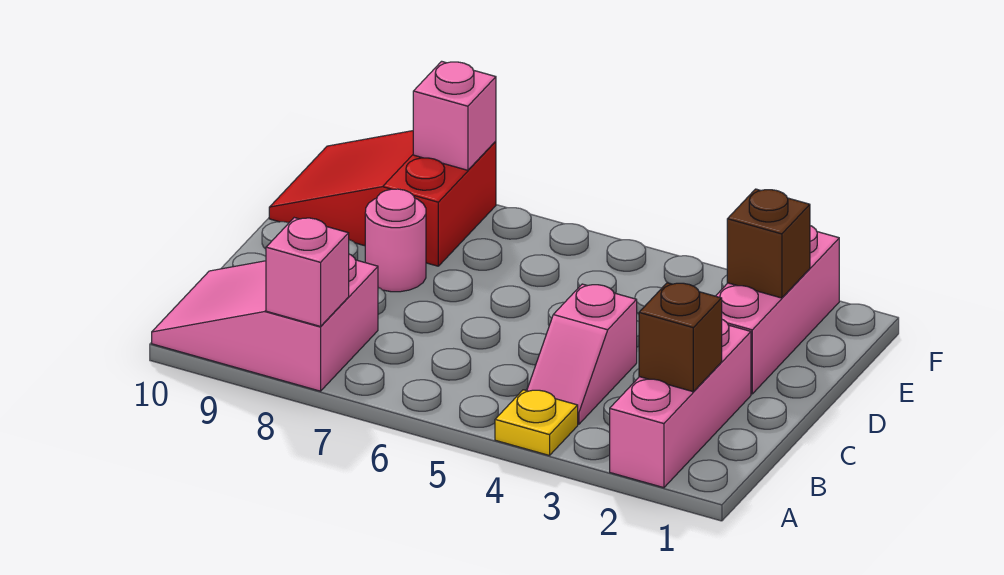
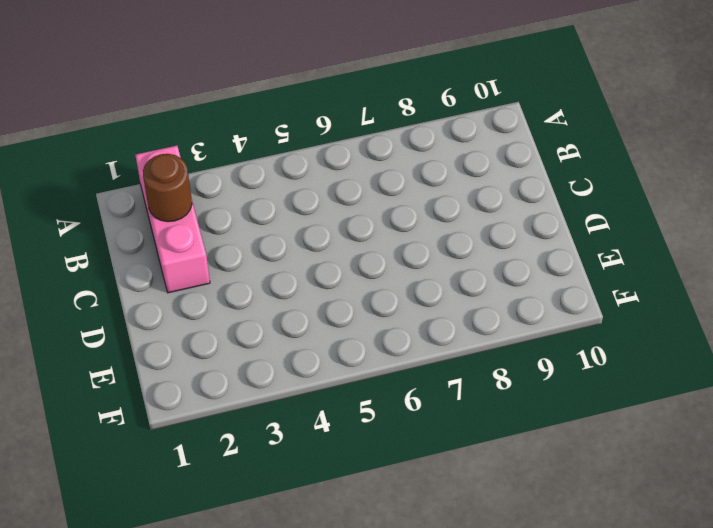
brown round brick B2 level 2 -> brown brick B2 level 2
none -> yellow plate A4 level 1
none -> pink slope A8:B10 level 1 top 8

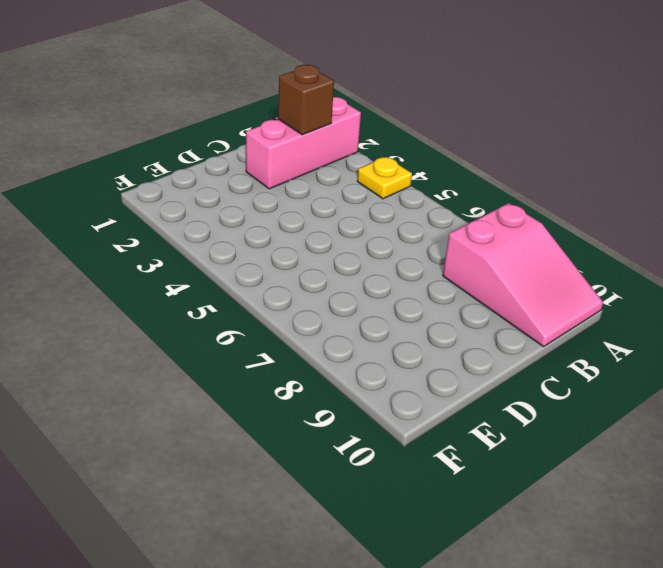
none -> pink slope B4:C4 level 1 top C
none -> pink brick D2:F2 level 1

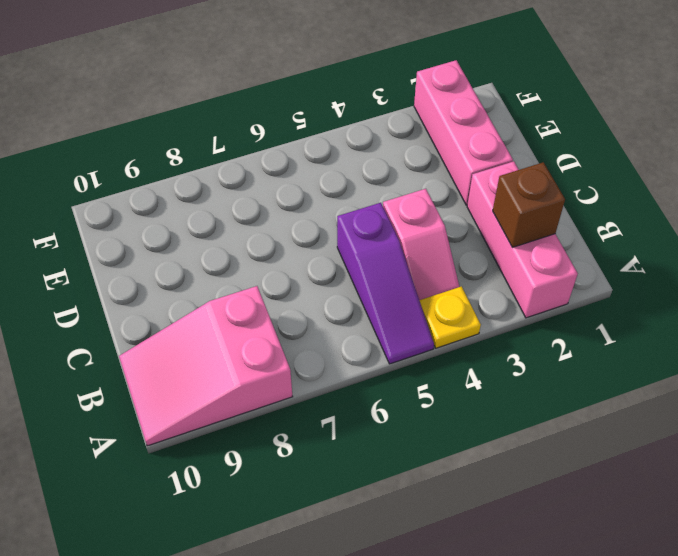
purple slope A5:C5 level 1 top C -> none
none -> pink round brick D8 level 1
none -> red slope E8:F10 level 1 top 8

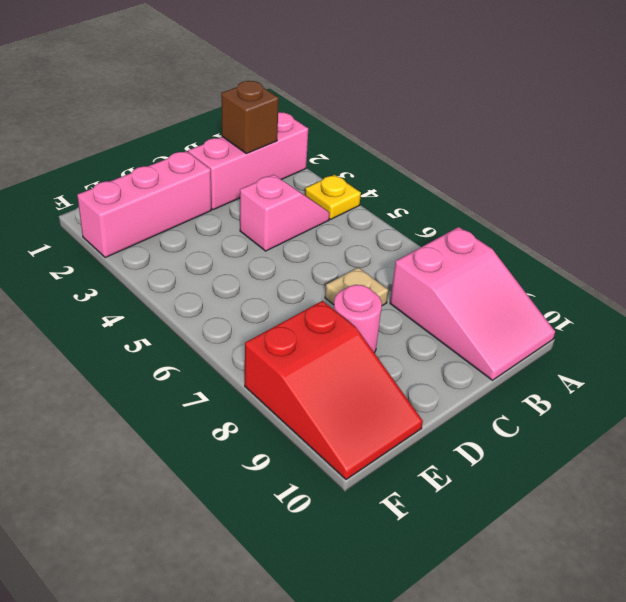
tan plate C7 level 1 -> none
none -> pink brick A8 level 2
none -> brown brick E2 level 2

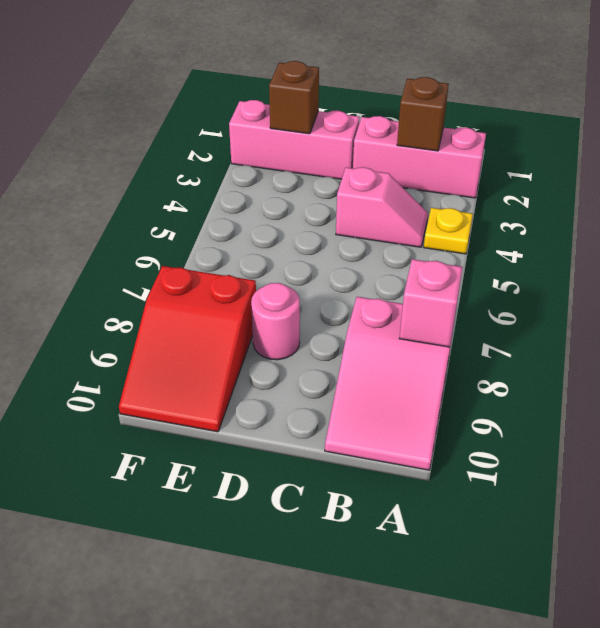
none -> pink brick F8 level 2

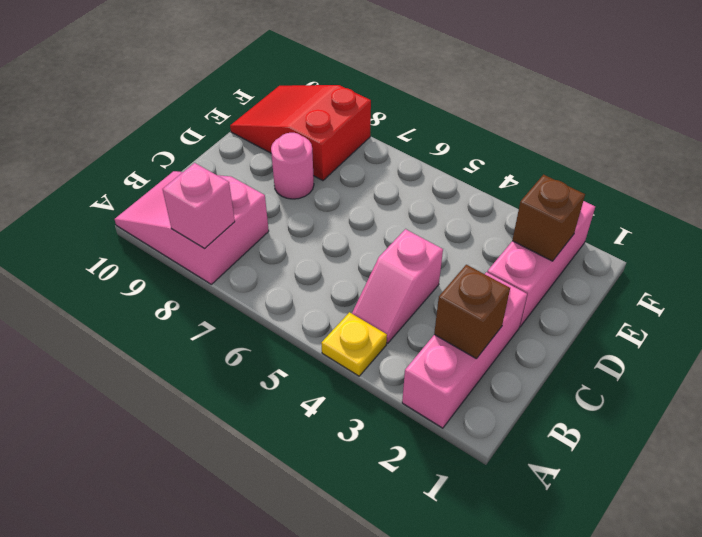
none -> pink brick F8 level 2

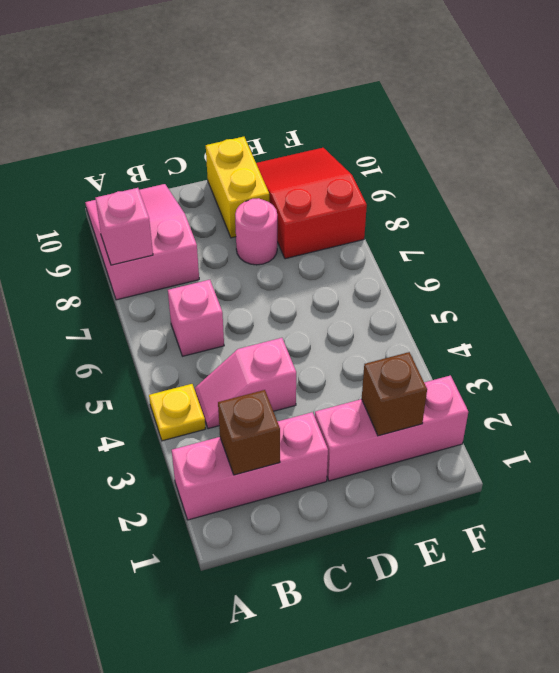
pink brick B6 level 1 -> pink brick F8 level 2
yellow brick D9:D10 level 1 -> none

